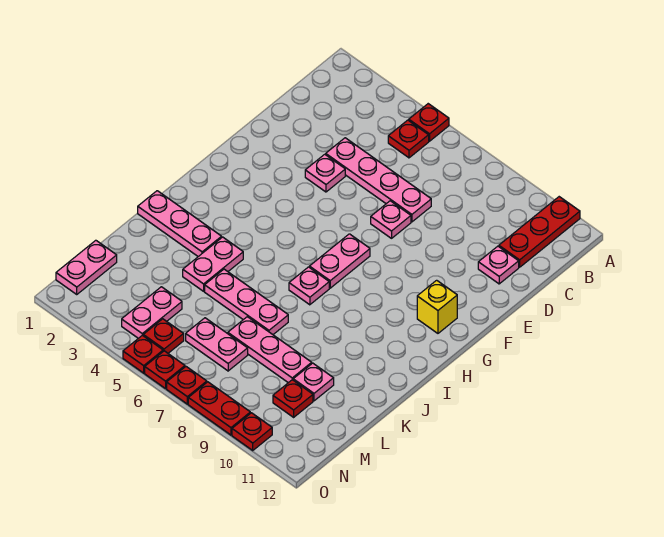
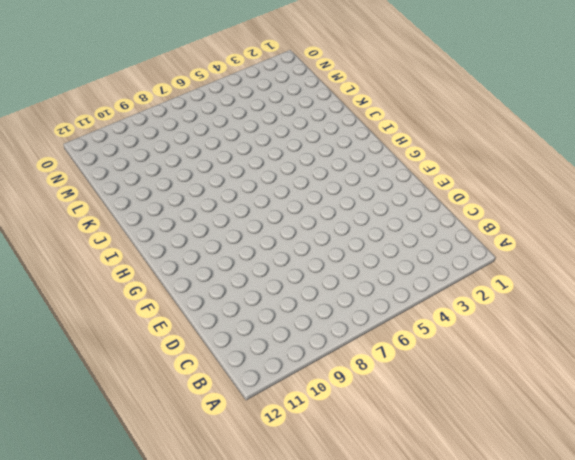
none -> red plate A5 level 1
none -> red plate A11:C11 level 1
none -> red plate B5 level 1

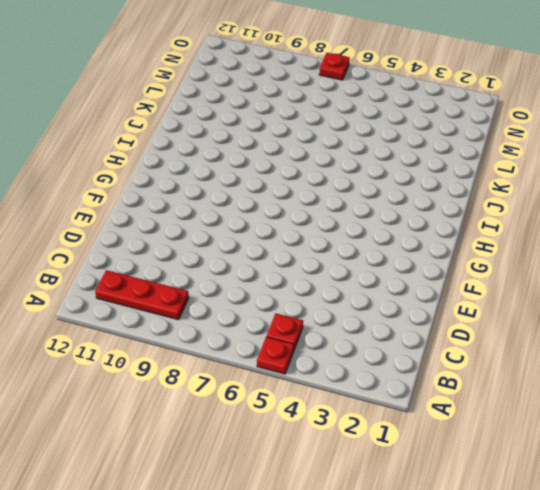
red plate B9:B11 level 1 -> red plate A11:C11 level 1
none -> pink plate D4:D7 level 1
none -> pink plate D11 level 1
none -> pink plate E4 level 1

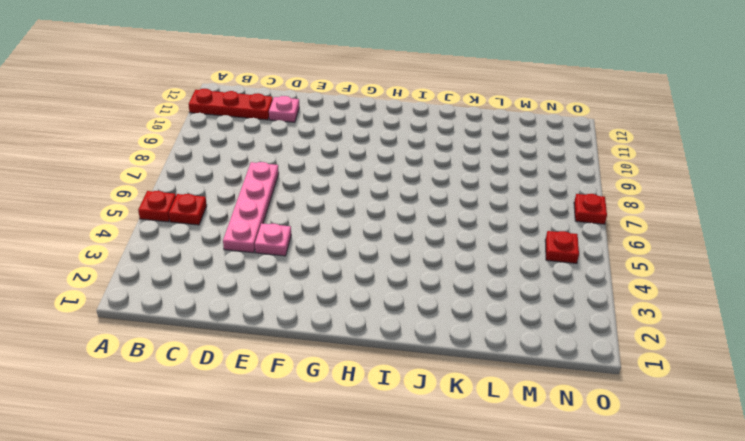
none -> pink plate E7 level 1
none -> pink plate G7:H7 level 1
none -> yellow brick G11 level 1

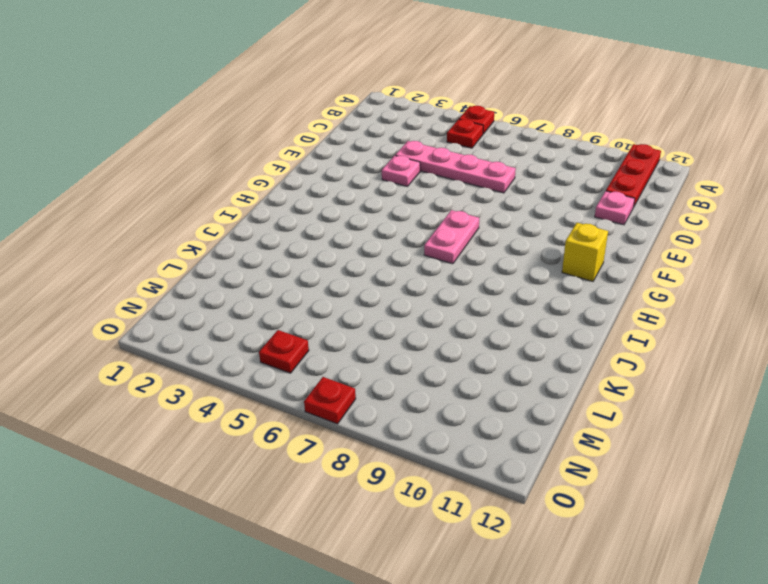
none -> pink plate E7 level 1
none -> pink plate I7 level 1
none -> pink plate J1:J3 level 1

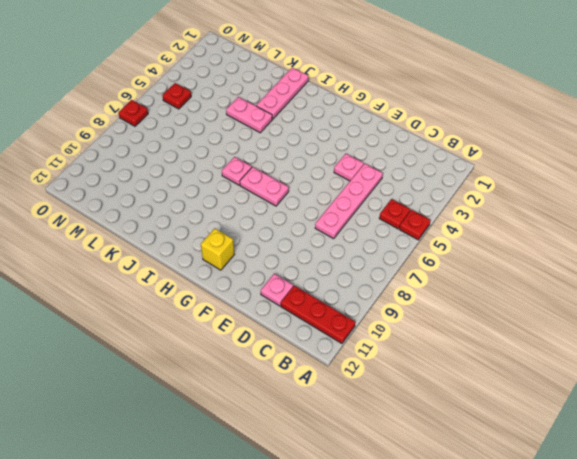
none -> pink plate E7 level 1
none -> pink plate K5:K7 level 1
none -> pink plate L7:L9 level 1

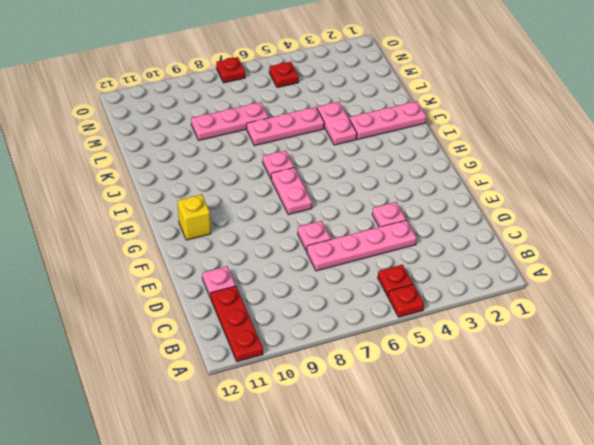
none -> pink plate L10 level 1
none -> pink plate M1:N1 level 1
none -> pink plate M4:N4 level 1

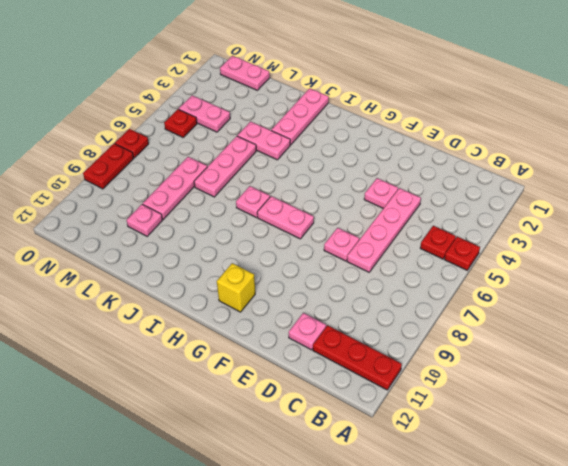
none -> pink plate M6:M7 level 1
none -> red plate M10 level 1
none -> red plate O5 level 1

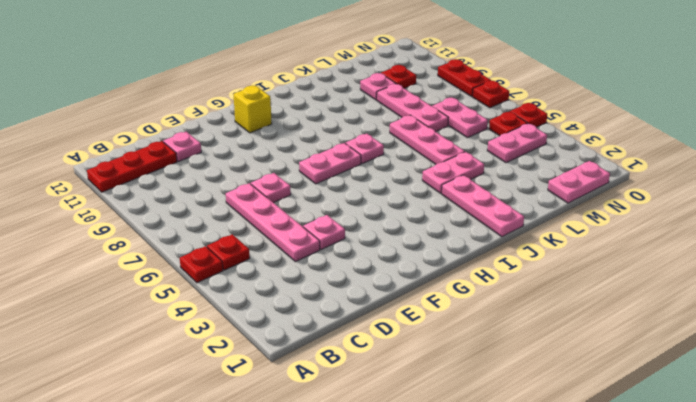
none -> red plate O6 level 1
none -> red plate O10 level 1

